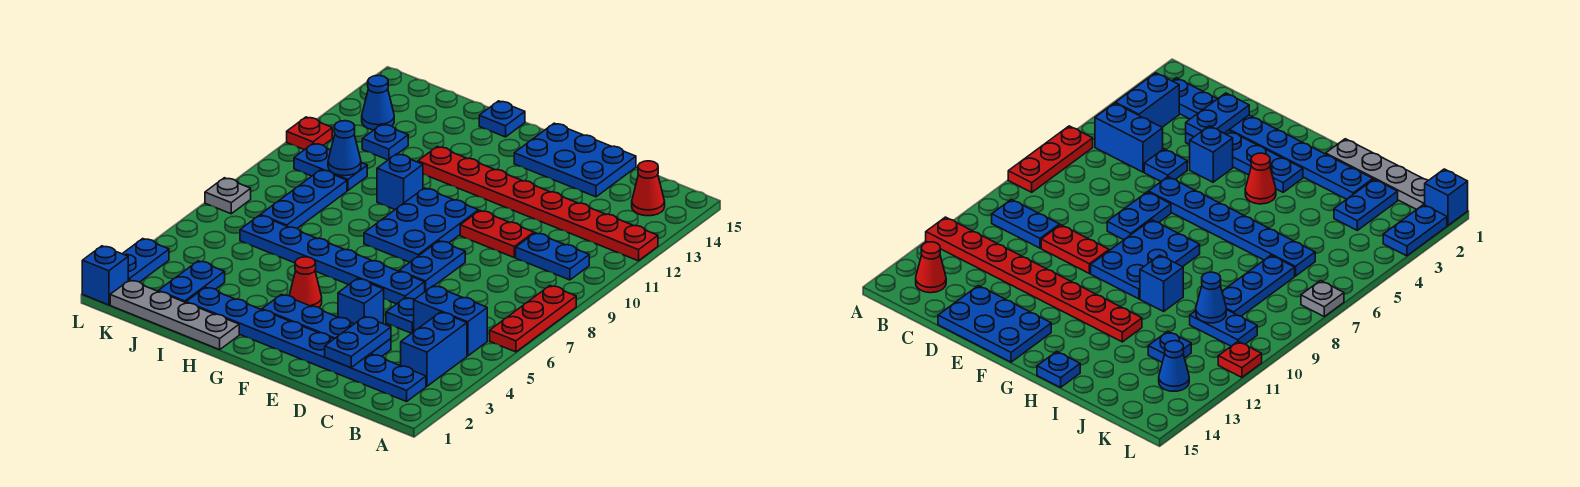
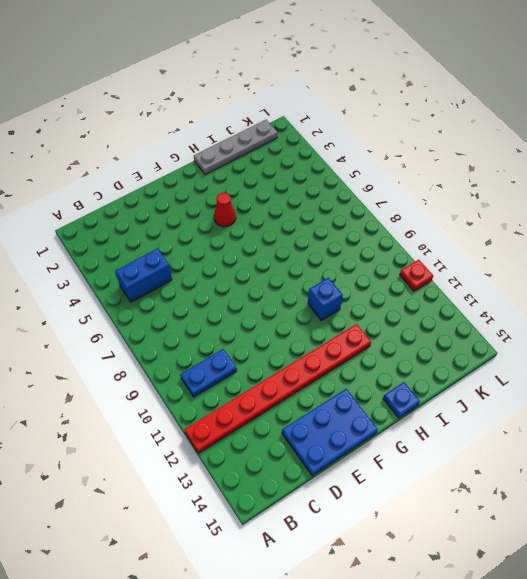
none -> red plate A6:A8 level 1
none -> blue plate B2:I2 level 1
none -> blue brick B3:B4 level 1
none -> red cone B14 level 1

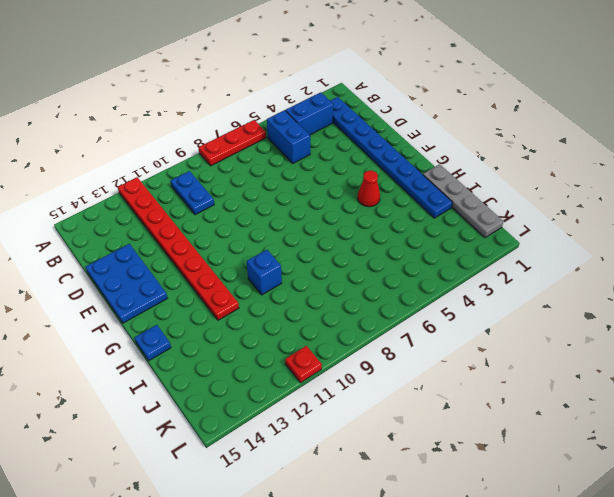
none -> red cone B14 level 1
none -> blue plate D3:G3 level 1
none -> blue plate D5 level 1
none -> red plate D10:E10 level 1

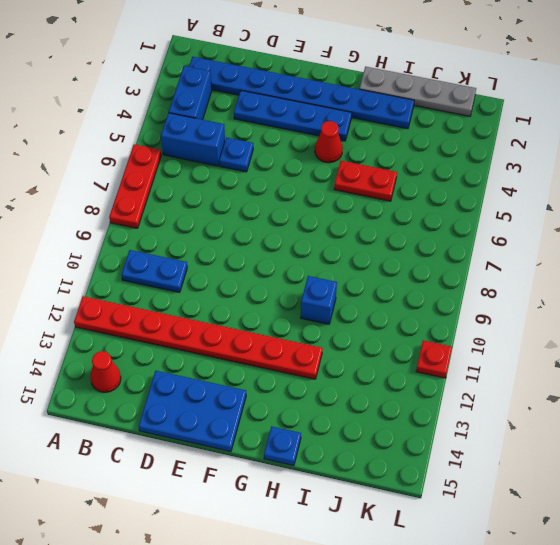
red plate H5:I5 level 1 -> red plate D10:E10 level 1
none -> blue brick E4 level 1
none -> blue plate E6:J6 level 1
none -> blue plate E7:E8 level 1
none -> blue plate F8:G10 level 1

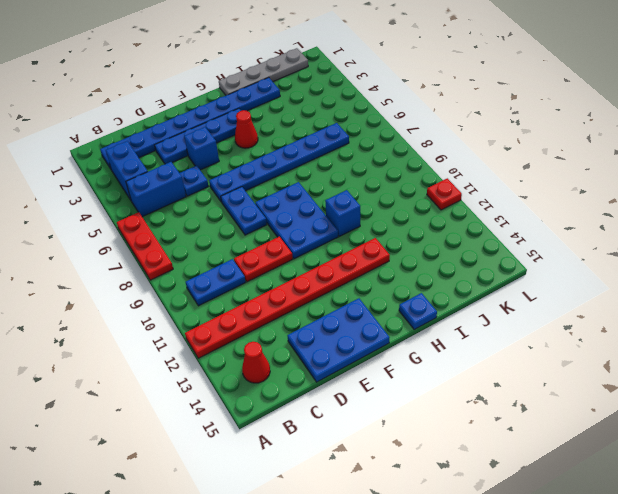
none -> blue plate J2:J3 level 1
none -> blue plate J7:J9 level 1
none -> blue plate J10:K10 level 1
none -> blue plate J12 level 1

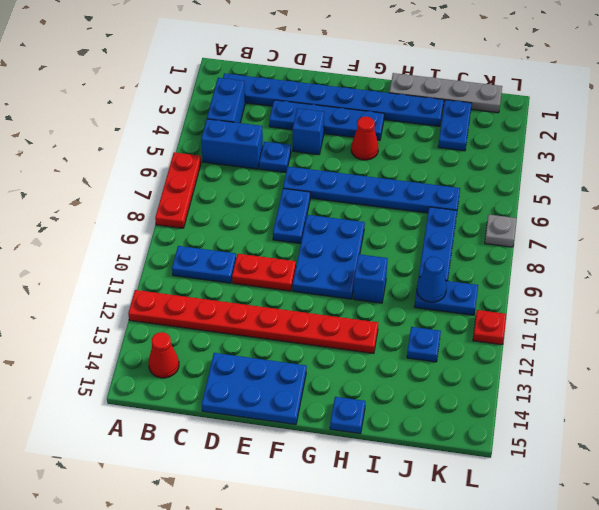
none -> blue cone K13 level 1
none -> blue brick L1 level 1
none -> blue plate L2:L3 level 1
none -> blue plate D2:D3 level 2

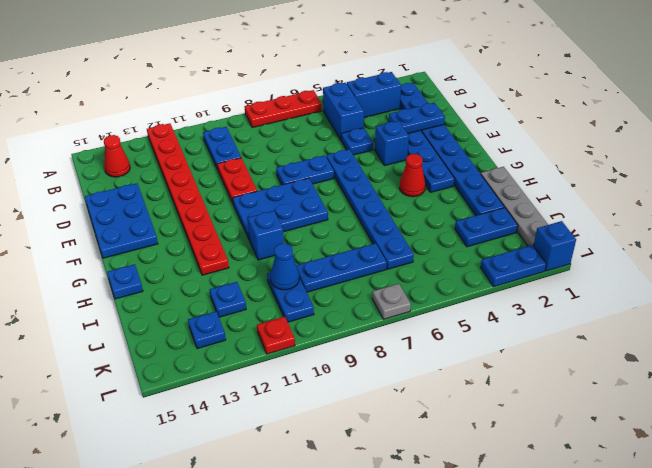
blue plate K13 level 1 -> blue cone K13 level 1

